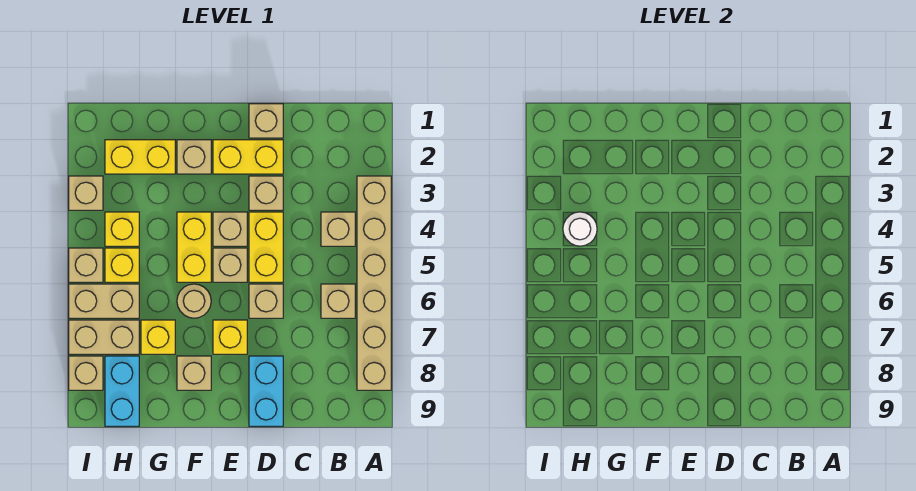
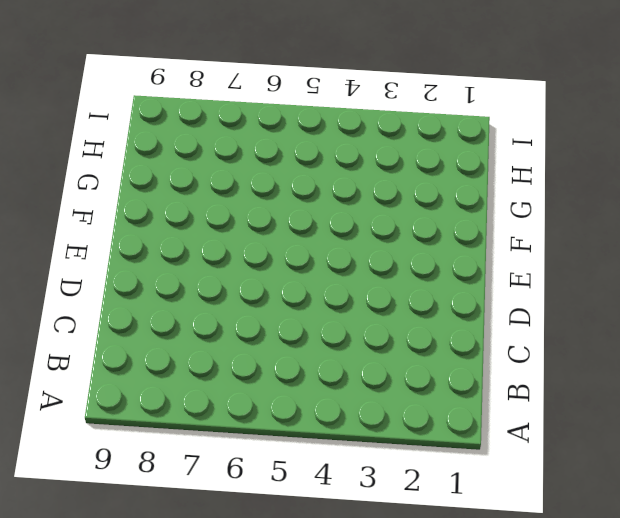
none -> tan brick A3:A8 level 1
none -> tan brick B4 level 1
none -> tan brick B6 level 1

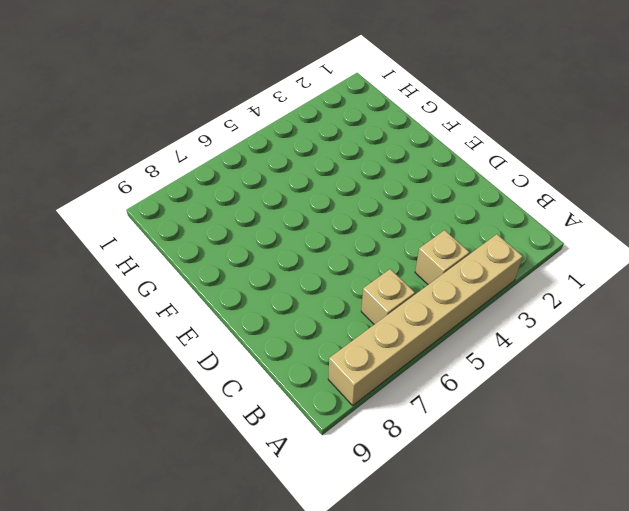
none -> tan brick D1 level 1
none -> yellow brick D2:E2 level 1
none -> tan brick D3 level 1

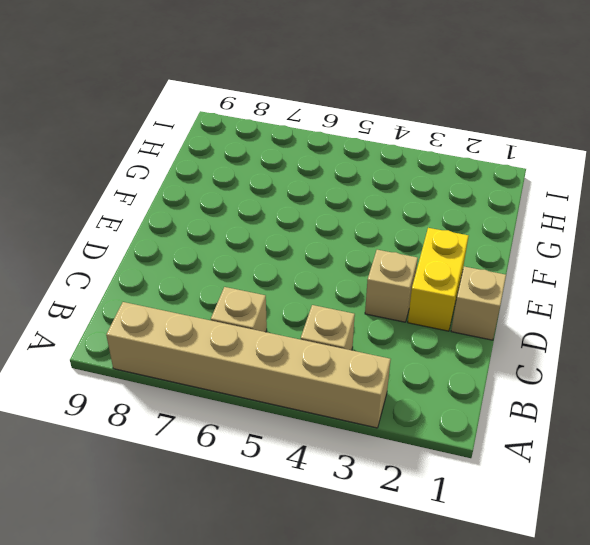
none -> yellow brick D4:D5 level 1
none -> tan brick D6 level 1
none -> cyan brick D8:D9 level 1

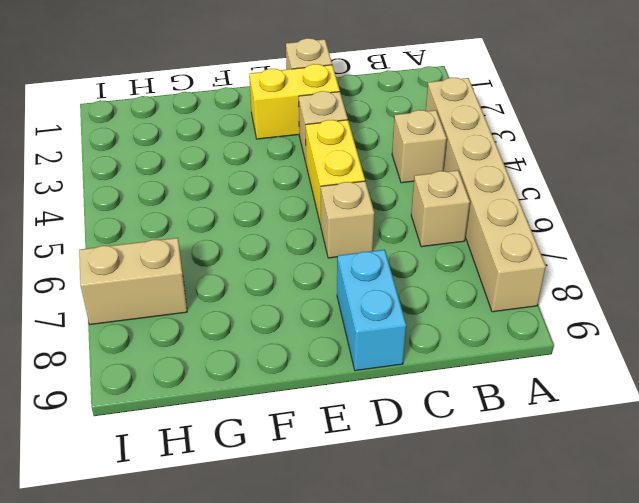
none -> tan brick E4 level 1
none -> tan brick E5 level 1
none -> yellow brick E7 level 1

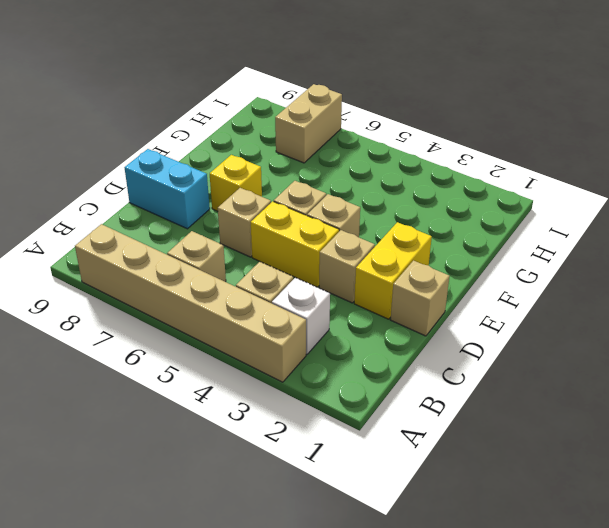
white brick B3 level 1 -> none
none -> tan brick F2 level 1
none -> yellow brick F4:F5 level 1
none -> tan round brick F6 level 1

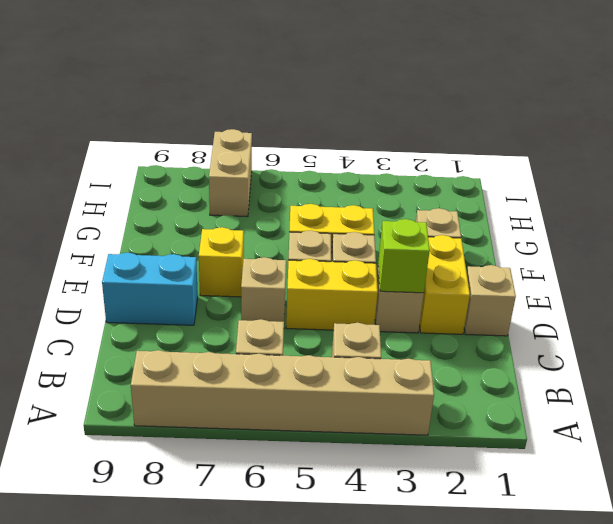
lime brick D3 level 2 -> none
none -> tan round brick F6 level 1
none -> tan brick F8 level 1
none -> yellow brick G2:H2 level 1

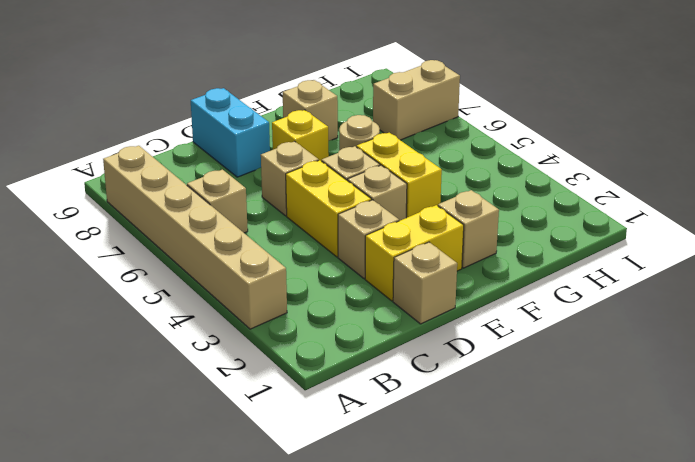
none -> tan brick B4 level 1
none -> yellow brick G2:H2 level 1
none -> yellow brick G7 level 1

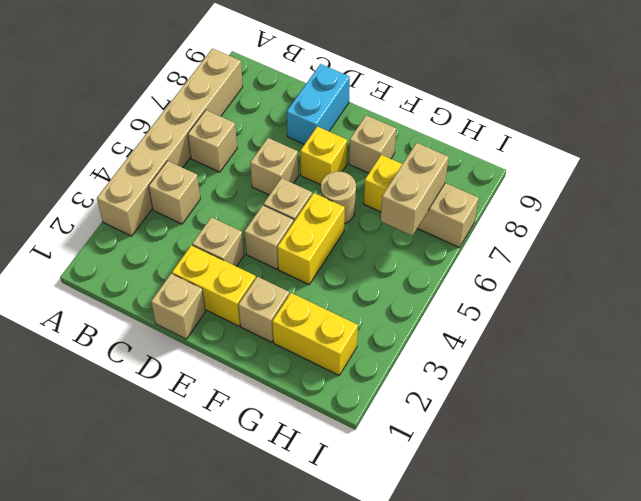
tan brick H6:H7 level 2 -> tan brick H6:I6 level 1
none -> yellow brick D4:D5 level 1
none -> yellow brick H4 level 1
none -> yellow brick H5 level 1

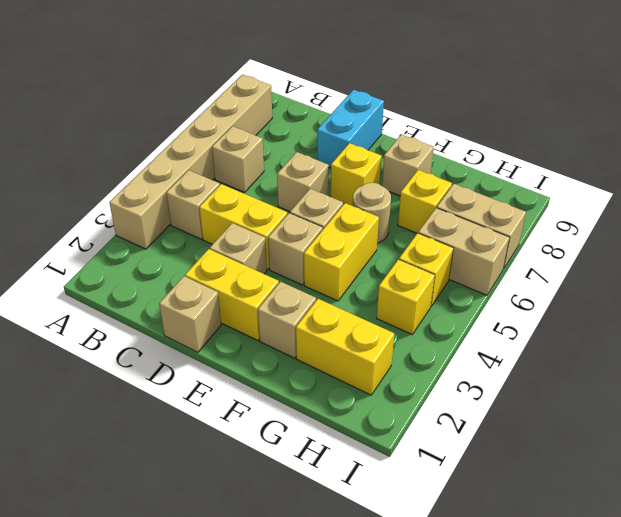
yellow brick C4:D4 level 1 -> yellow brick D4:D5 level 1
none -> cyan brick H8:H9 level 1
none -> tan brick I3 level 1
none -> tan brick I5 level 1

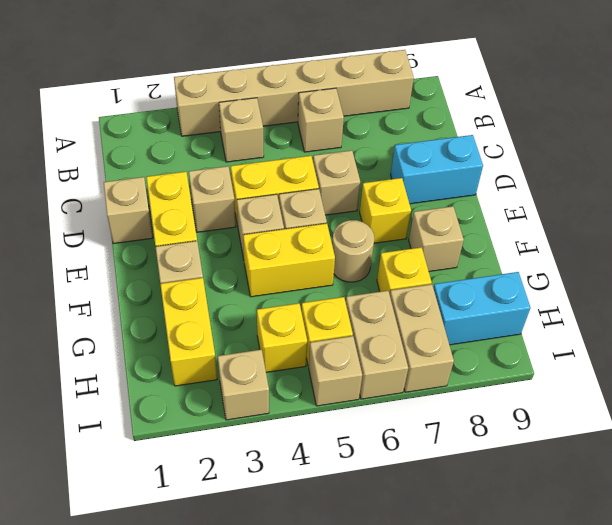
none -> tan brick I8 level 1
none -> white round brick H4 level 2

